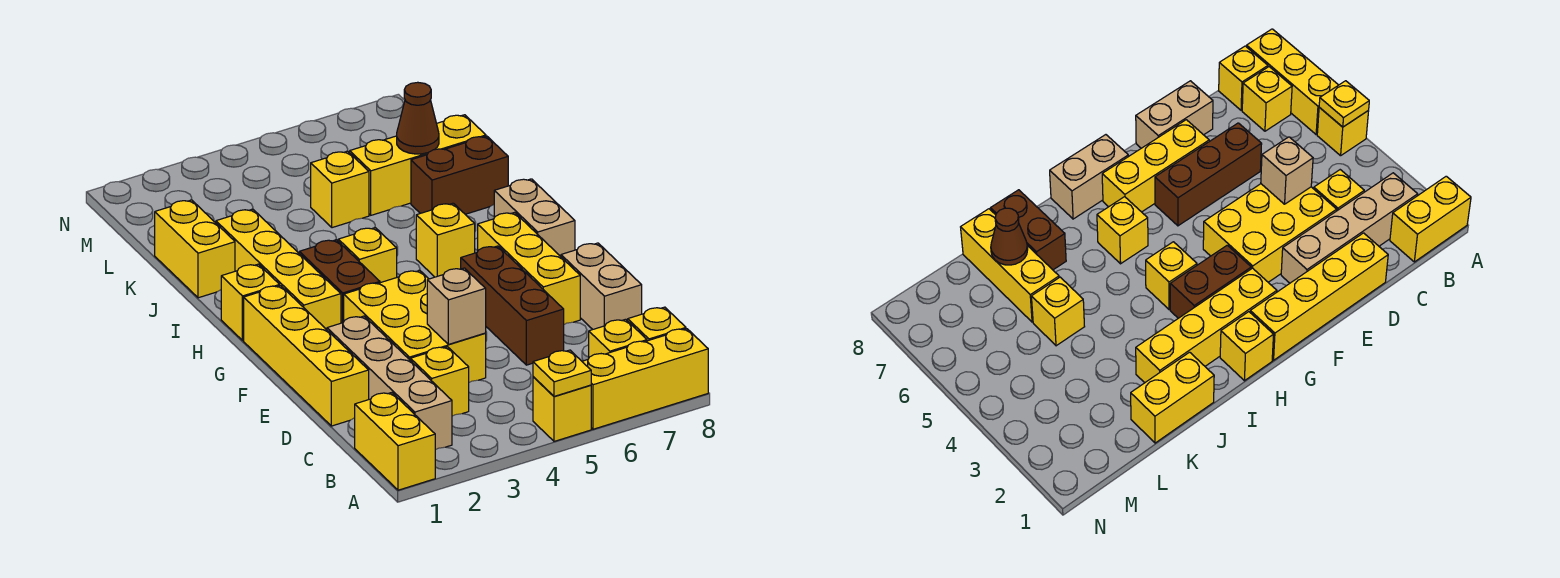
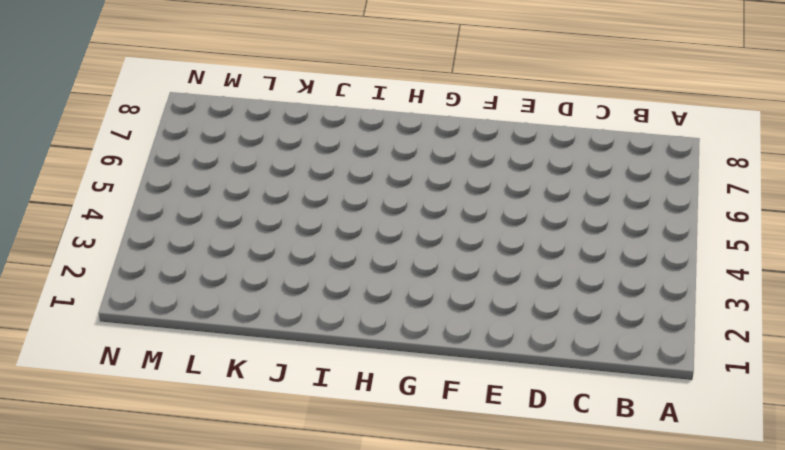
none -> yellow brick A1:B1 level 1
none -> yellow brick A5 level 1
none -> yellow brick A6:A8 level 1

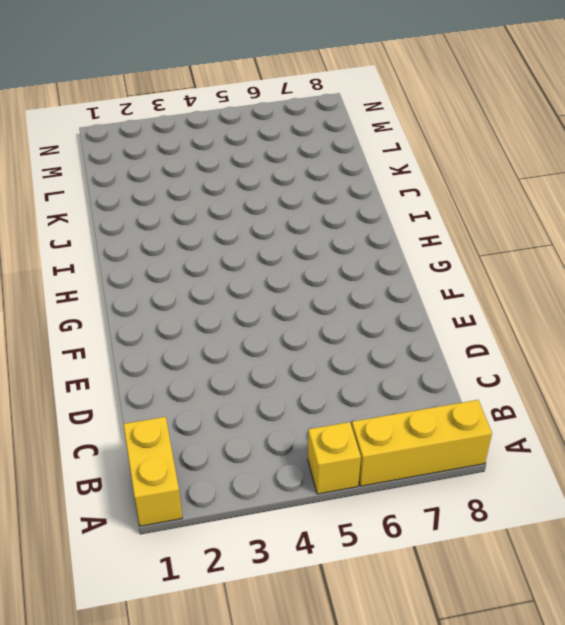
none -> tan brick B2:E2 level 1
none -> yellow brick B7 level 1
none -> yellow brick B8 level 1

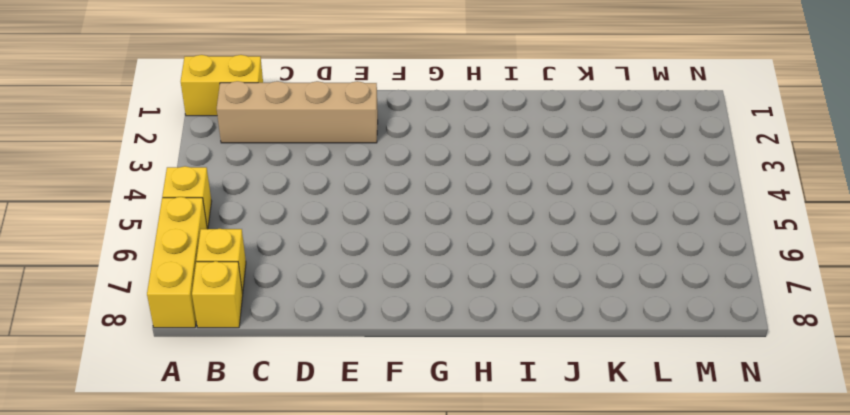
none -> yellow brick C3 level 1
none -> yellow brick D1:G1 level 1
none -> yellow brick D3:F4 level 1

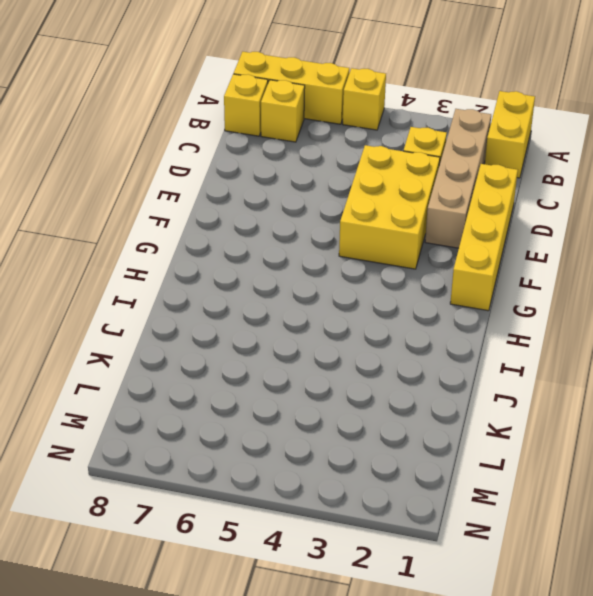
none -> brown brick D6:F6 level 1
none -> tan brick D8:E8 level 1
none -> yellow brick E7:G7 level 1

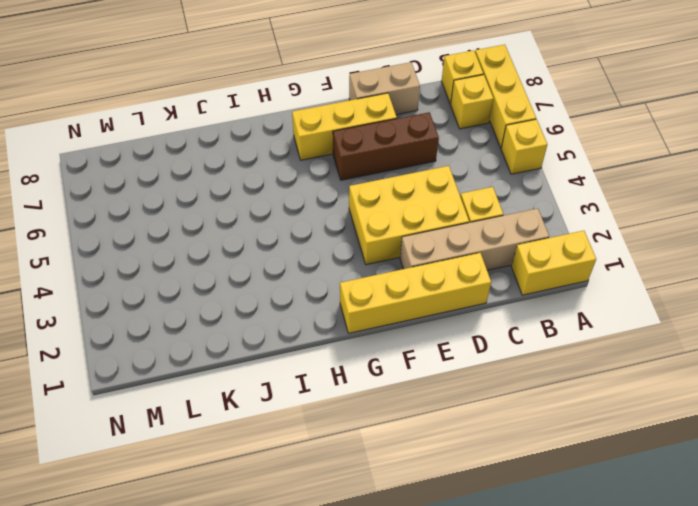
none -> yellow brick G2:J2 level 1
none -> brown brick G3:H3 level 1
none -> tan brick G8:H8 level 1

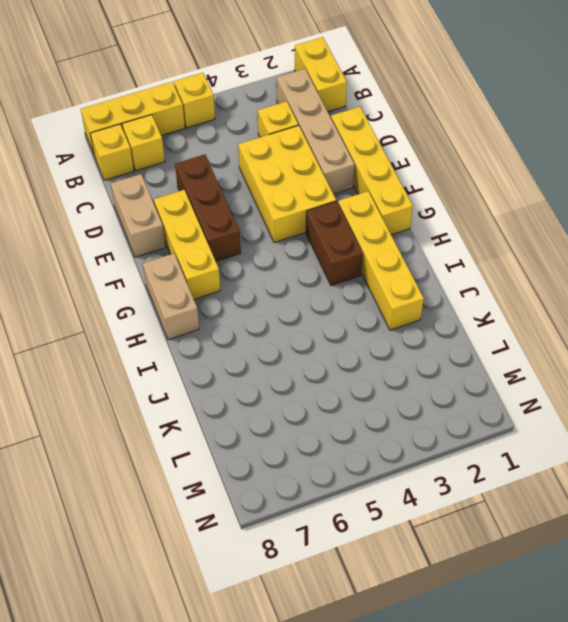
none -> yellow brick H1 level 1
none -> yellow brick H4 level 1
none -> yellow brick H6 level 1

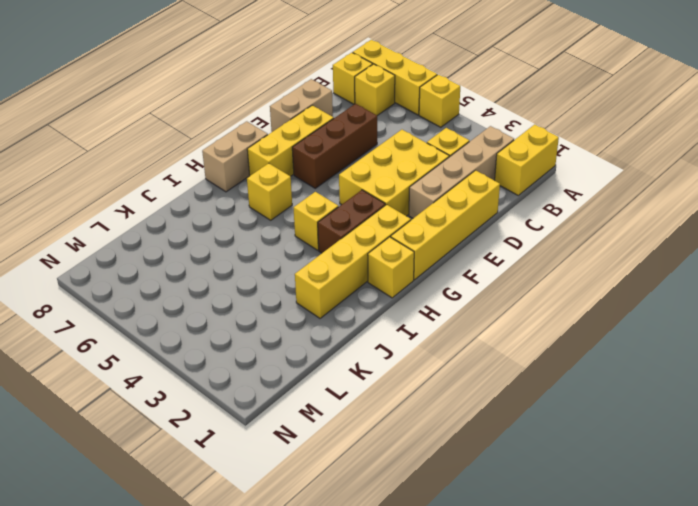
none -> yellow brick J1:K1 level 1
none -> brown brick J7:J8 level 1
none -> yellow brick K5 level 1

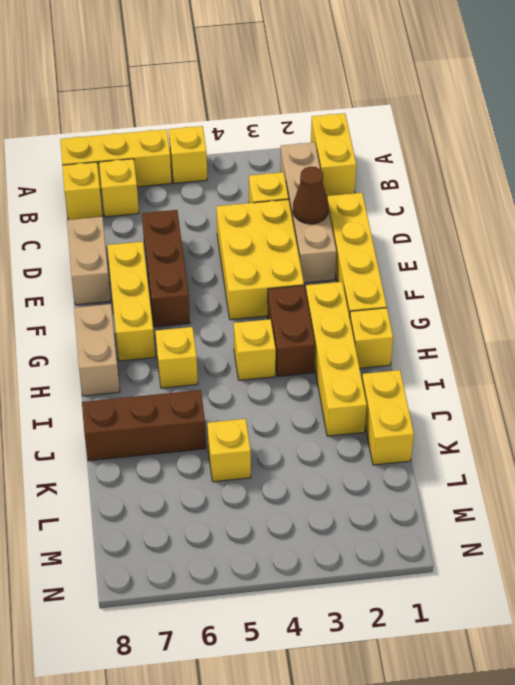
brown cone D2 level 2 -> brown cone K7 level 2
brown brick J6:J8 level 1 -> brown brick J7:J8 level 1
none -> yellow brick K6:K8 level 1
none -> yellow plate A5 level 2
none -> tan brick D4 level 2

